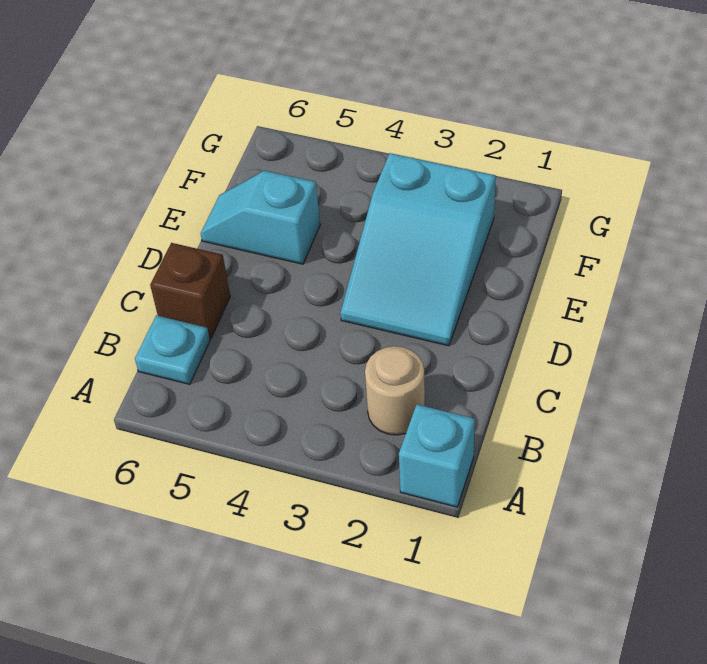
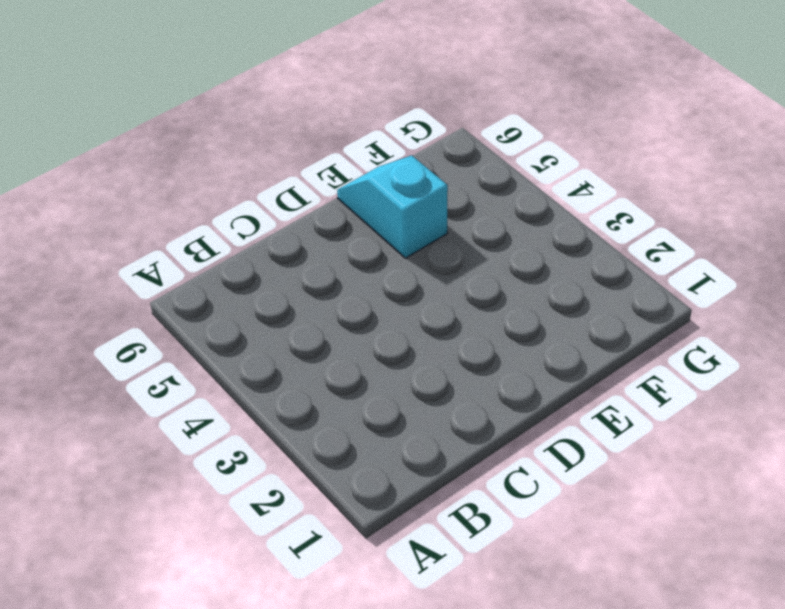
none -> cyan brick A1 level 1
none -> tan round brick B2 level 1

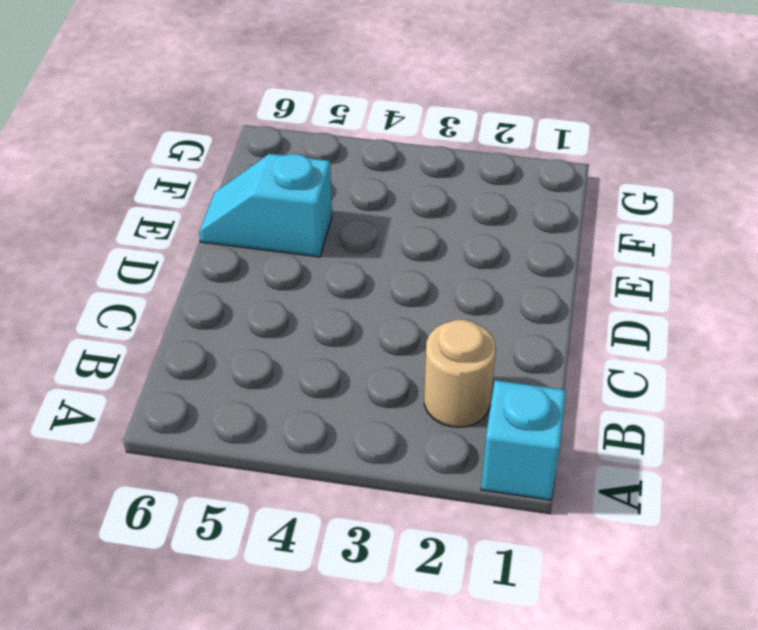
none -> cyan plate B6 level 1
none -> brown brick C6 level 1

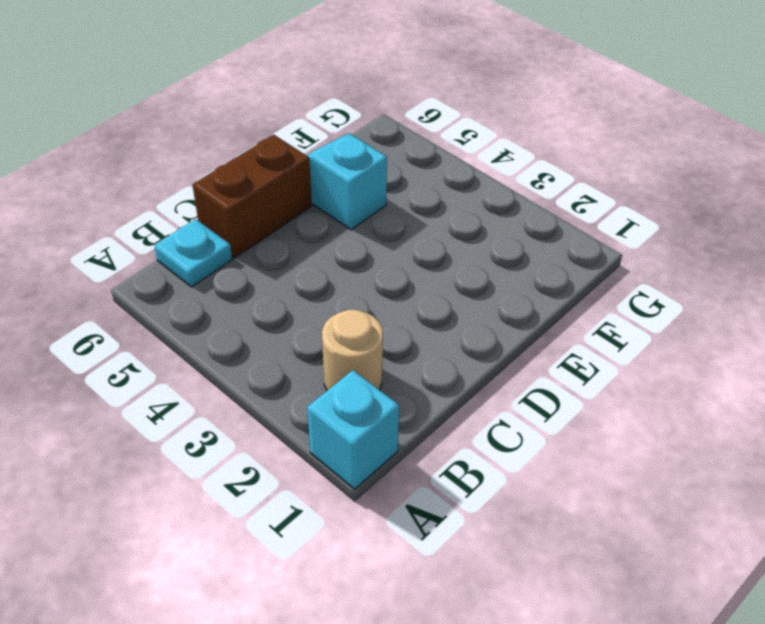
brown brick C6:D6 level 1 -> brown brick C6 level 1
none -> cyan slope D2:F3 level 1 top F

